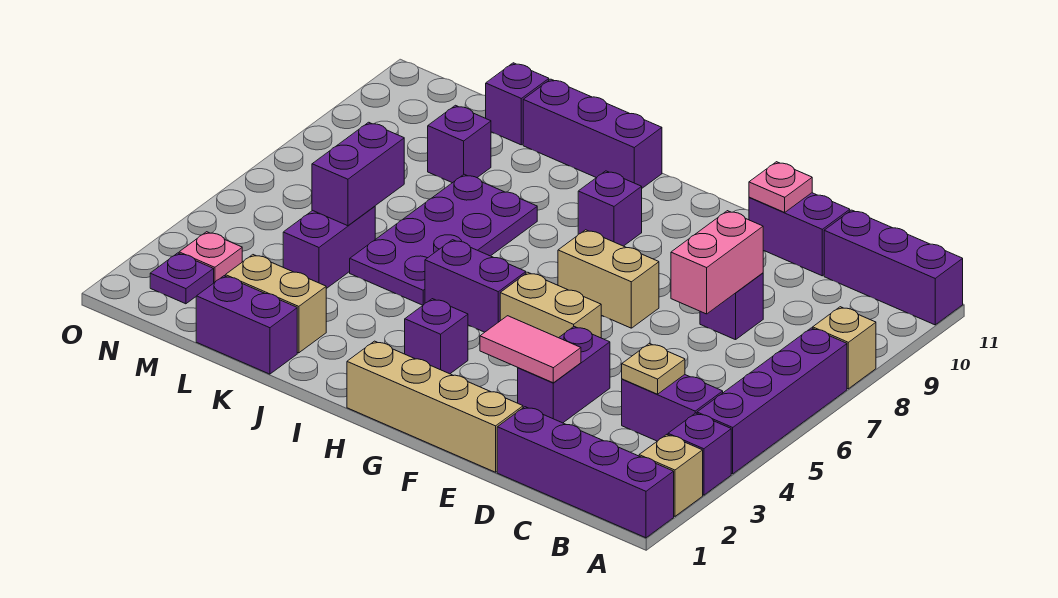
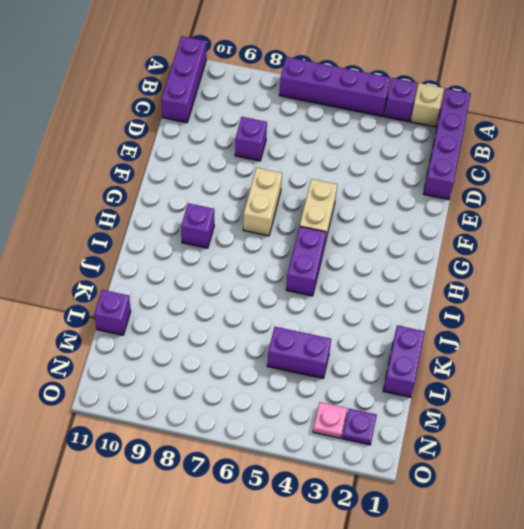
none -> tan brick A8 level 1
none -> purple brick B4:C4 level 1
none -> purple brick D11:E11 level 1
none -> tan brick E1:H1 level 1

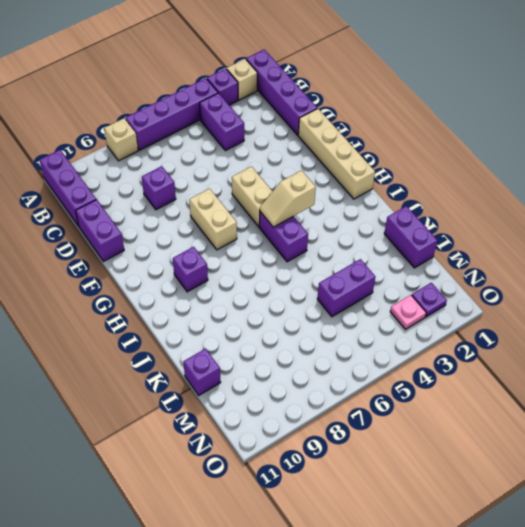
tan slope H4:H5 level 2 top 4 -> none
none -> purple brick E3:E4 level 1
none -> purple brick H3 level 1
none -> purple brick I11:K11 level 1
none -> purple plate J5:K8 level 1

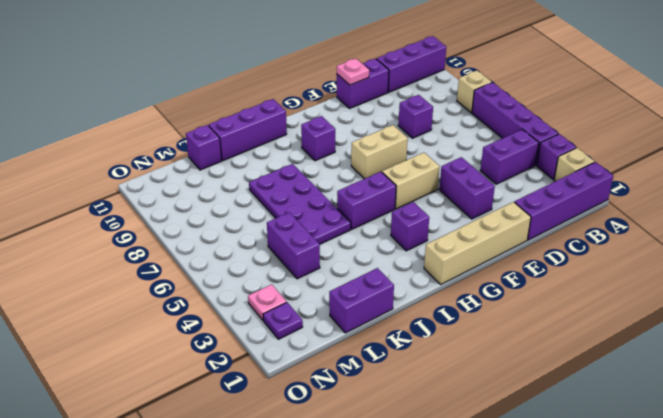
none -> tan brick K2:L2 level 1
none -> purple brick L9 level 1
none -> tan plate C4 level 2
none -> pink brick D7:D8 level 2

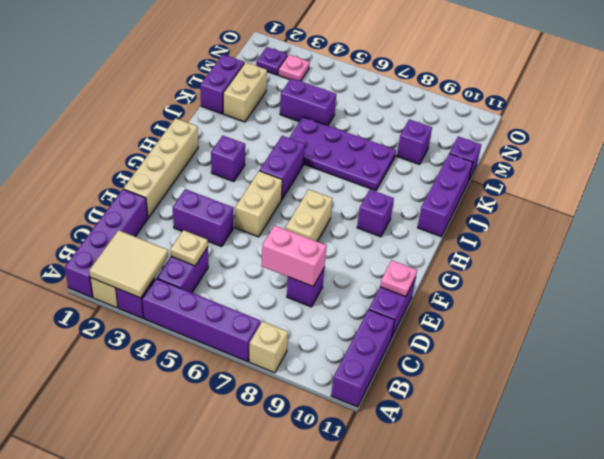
tan tile A2:B3 level 2 -> none
none -> pink tile E3:F3 level 2
none -> purple brick L5:L6 level 2

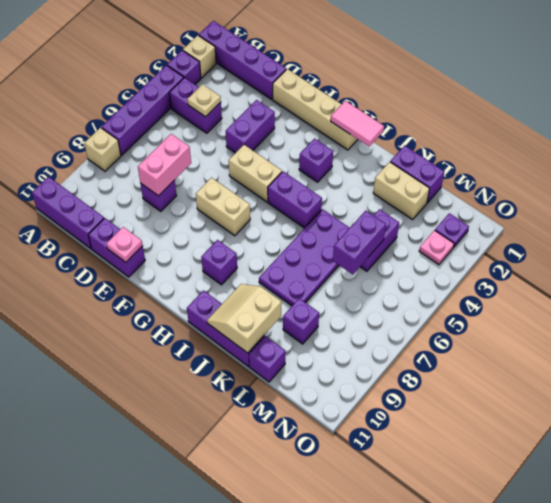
pink tile H1:I1 level 2 -> pink tile E3:F3 level 2
tan slope J10:K11 level 2 top K -> none

